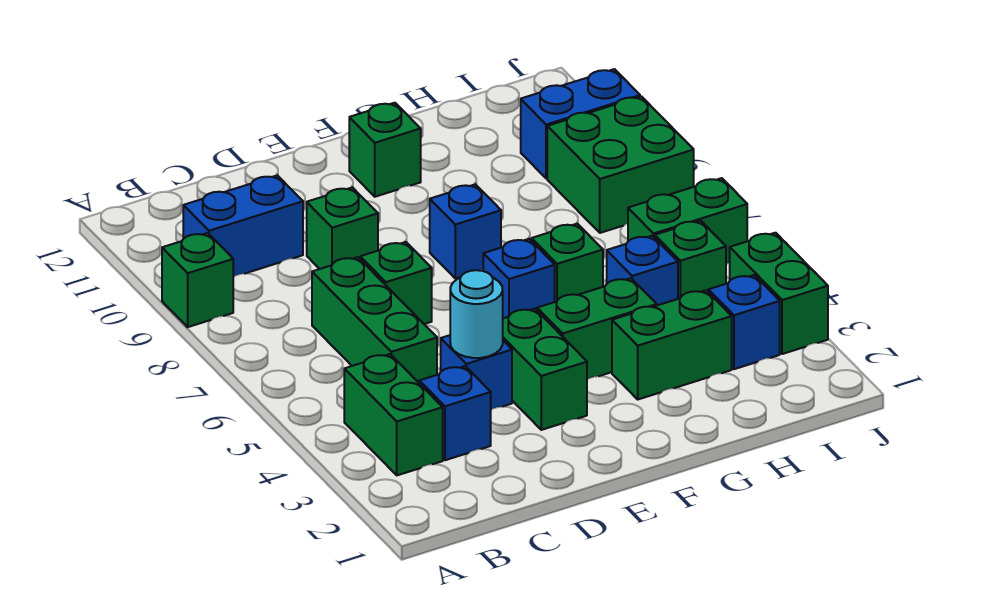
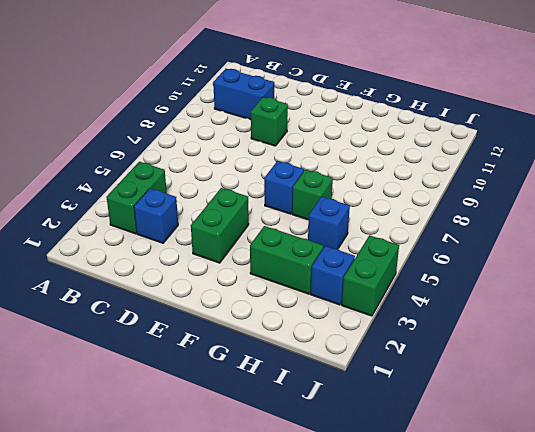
none -> green brick A9 level 1
none -> green brick C5:C7 level 1
none -> blue brick D4 level 1

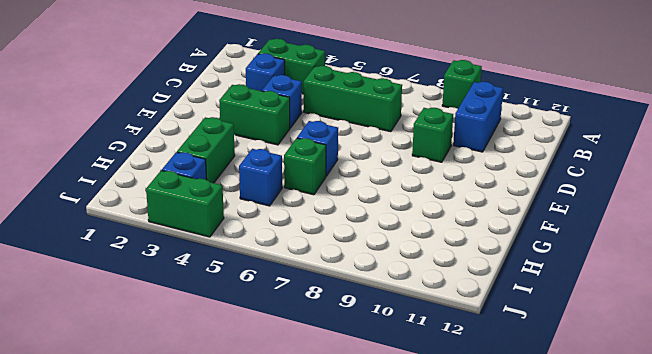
none -> green brick D7 level 1
none -> green brick F4:G4 level 1
none -> blue brick F8 level 1

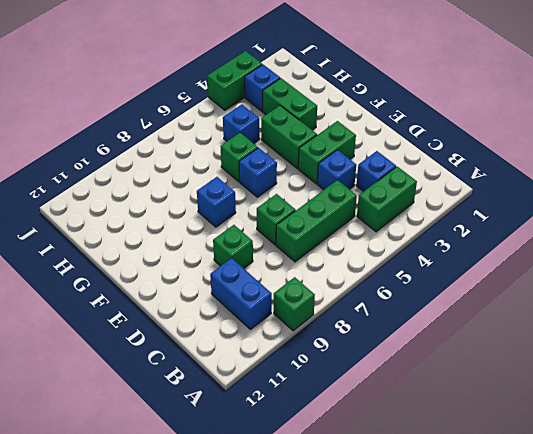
none -> green brick F11 level 1
none -> green brick I5 level 1
none -> green brick I6:J6 level 1

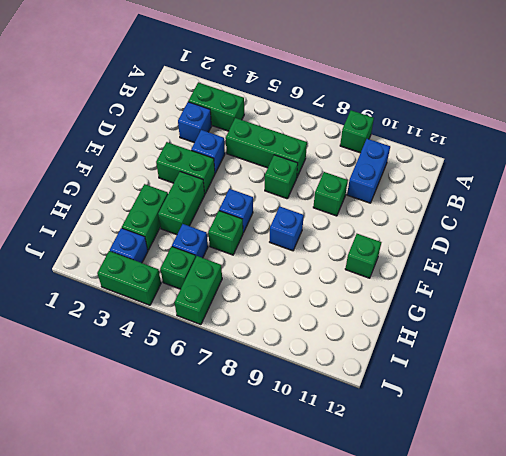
none -> green brick I8:J9 level 1
none -> blue brick I10:J10 level 1
none -> cyan round brick D4 level 2

